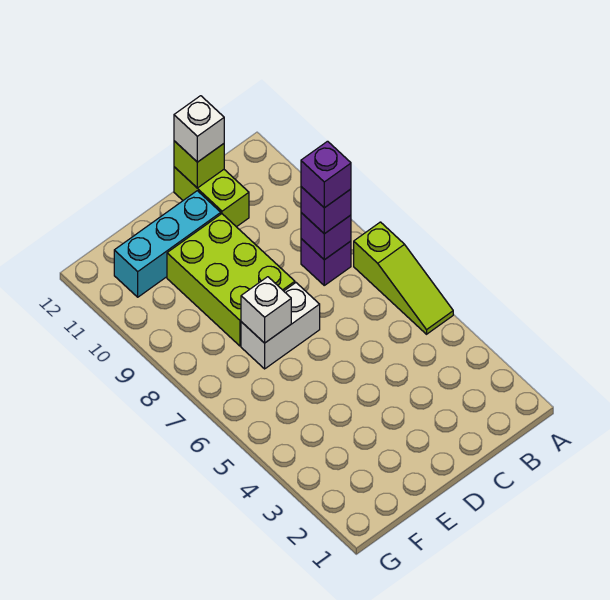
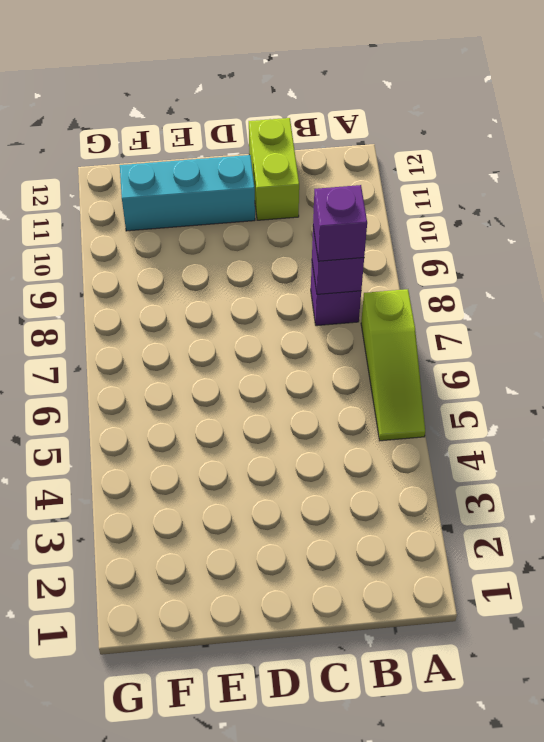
none -> white brick D7:E7 level 1
none -> lime brick D8:E10 level 1
none -> lime brick C12 level 2

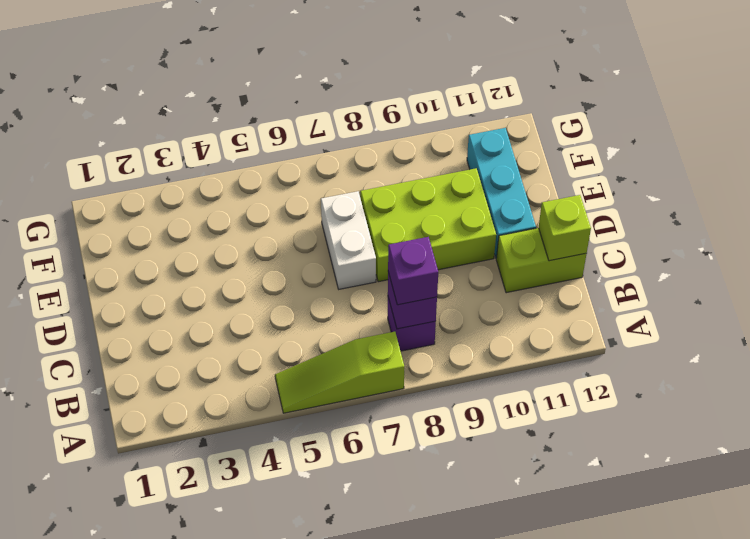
none -> white brick E7 level 2
none -> white brick C12 level 3
none -> purple brick B8 level 4

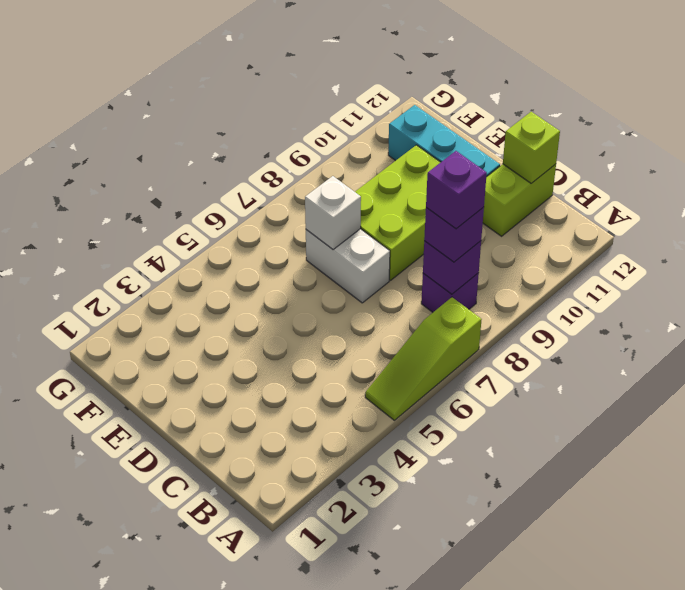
none -> white brick C12 level 3

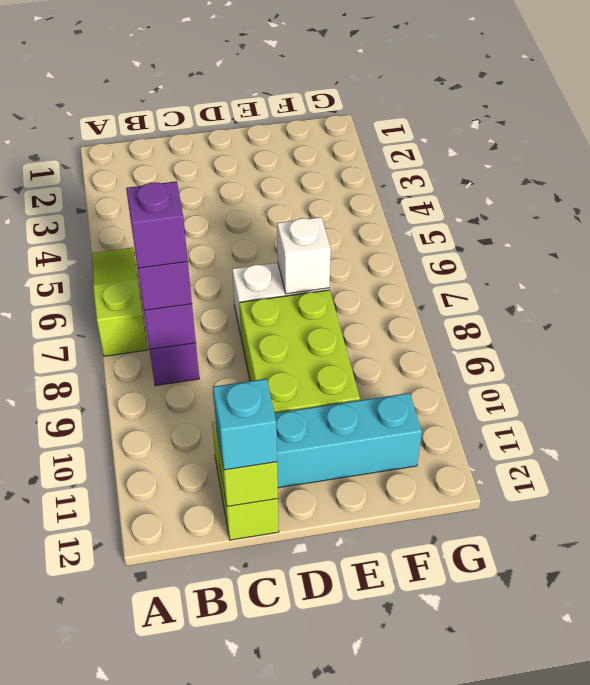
cyan brick C12 level 3 -> white brick C12 level 3

